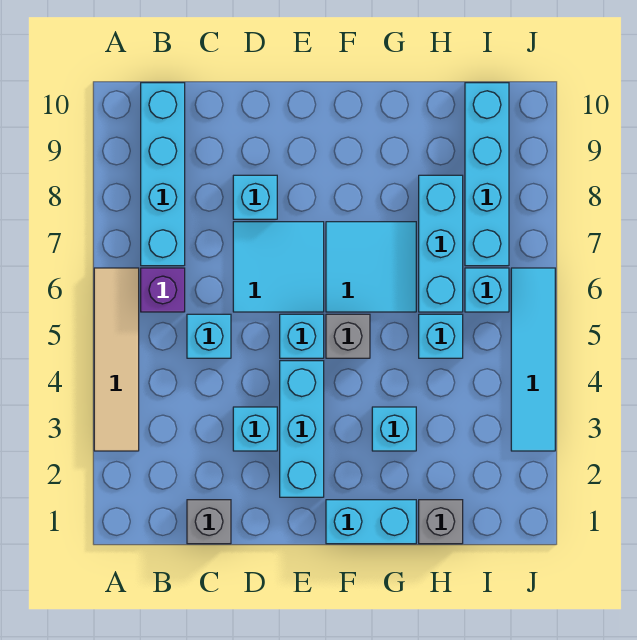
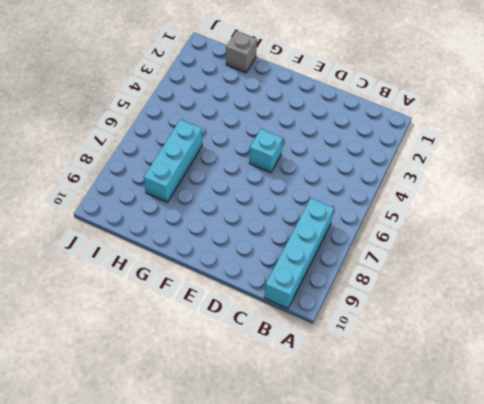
none -> tan tile A3:A6 level 1
none -> purple brick B6 level 1
none -> grey brick C1 level 1

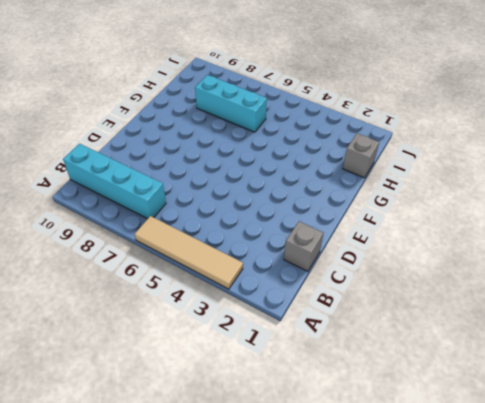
none -> purple brick B6 level 1
none -> cyan brick C5 level 1
none -> cyan brick D3 level 1

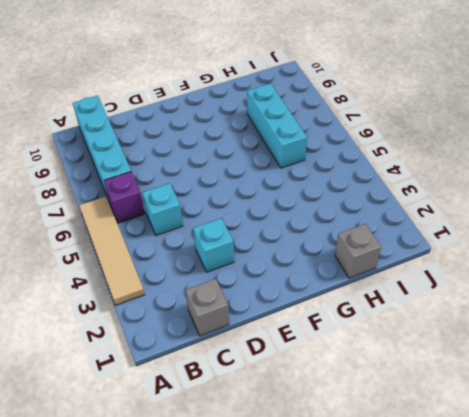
none -> cyan tile D6:E7 level 1
none -> cyan brick D8 level 1
none -> cyan brick E2:E4 level 1

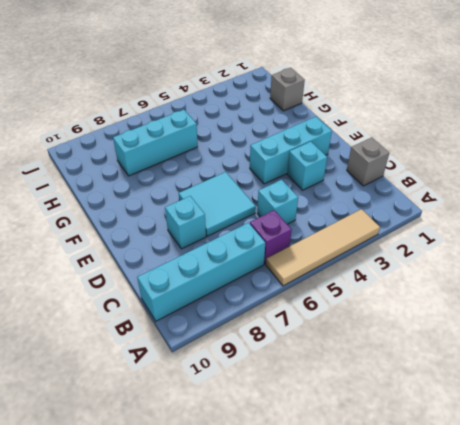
none -> cyan brick E5 level 1
none -> cyan brick F1:G1 level 1
none -> grey brick F5 level 1

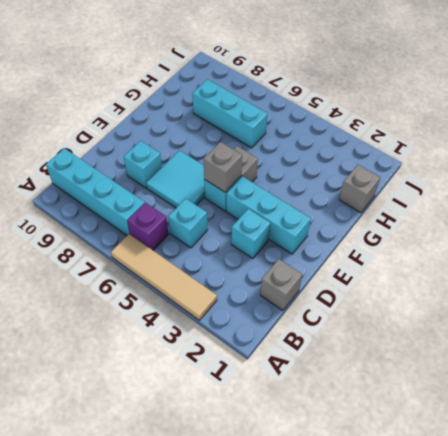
grey brick E5 level 2 -> none
none -> cyan brick F1:G1 level 1
none -> cyan tile F6:G7 level 1
none -> cyan brick G3 level 1

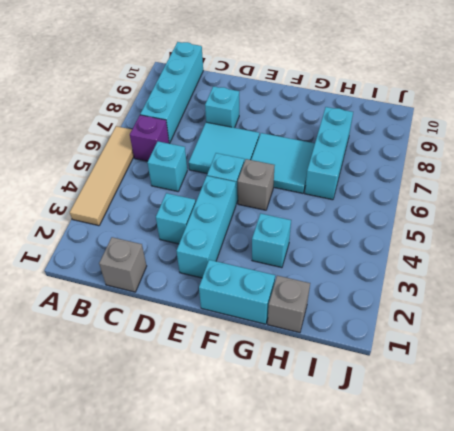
none -> cyan brick H5 level 1
none -> cyan brick I6 level 1
none -> cyan brick I7:I10 level 1

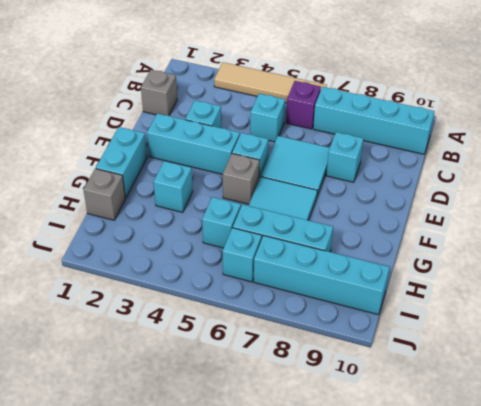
none -> cyan tile J3:J6 level 1

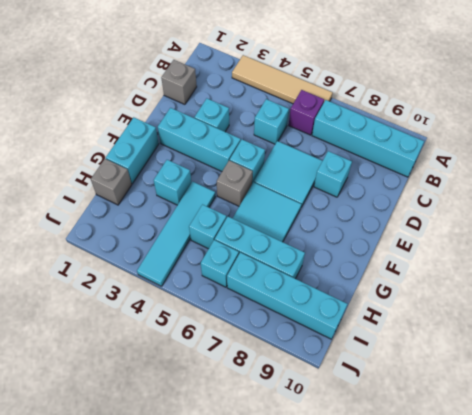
cyan tile G4:J4 level 1 -> cyan tile J3:J6 level 1

